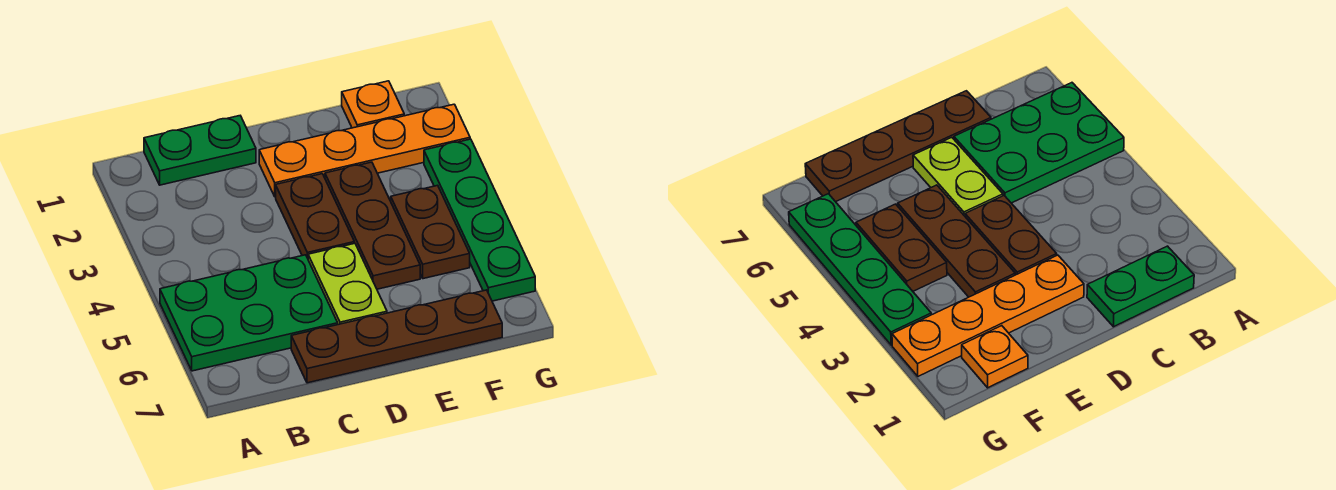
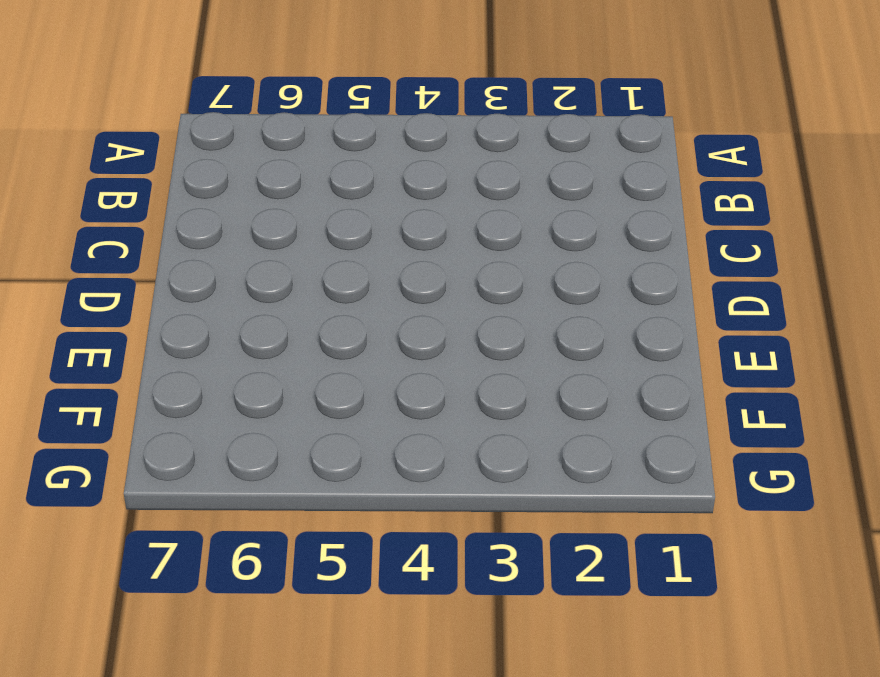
none -> green plate A5:C6 level 1
none -> green plate B1:C1 level 1

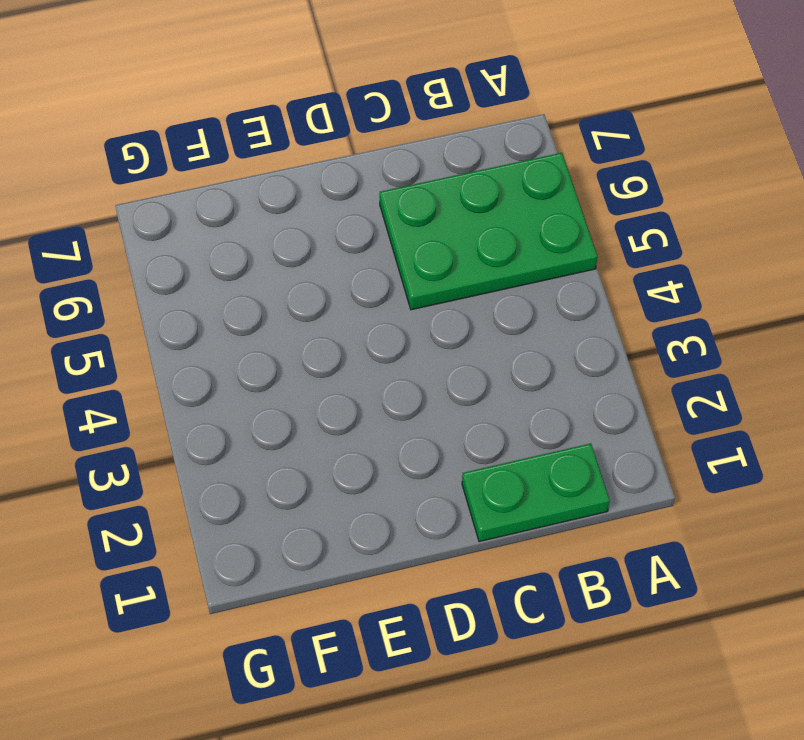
none -> brown plate C7:F7 level 1
none -> orange plate D2:G2 level 1

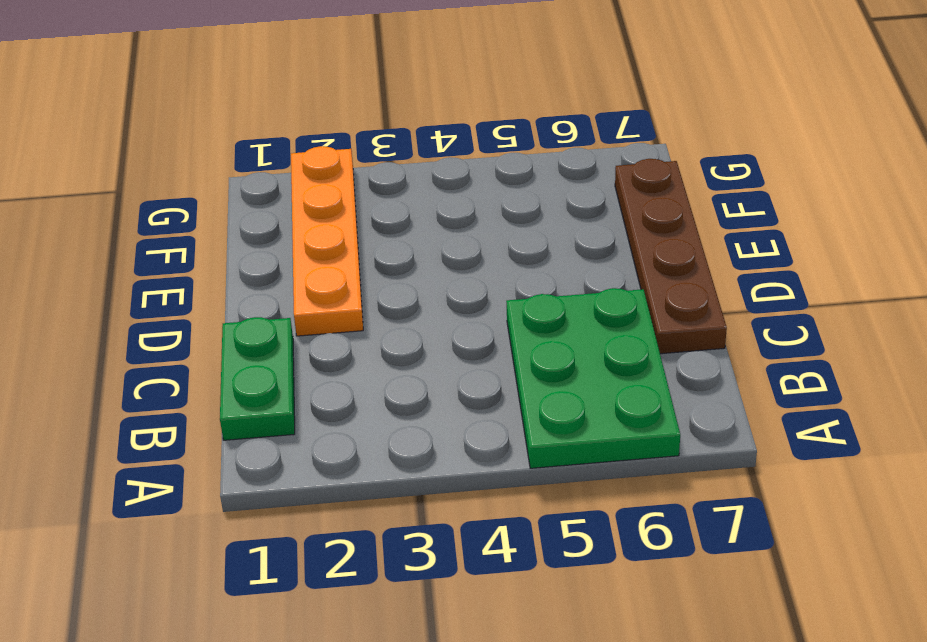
none -> brown plate D3:D4 level 1
none -> lime plate D5:D6 level 1

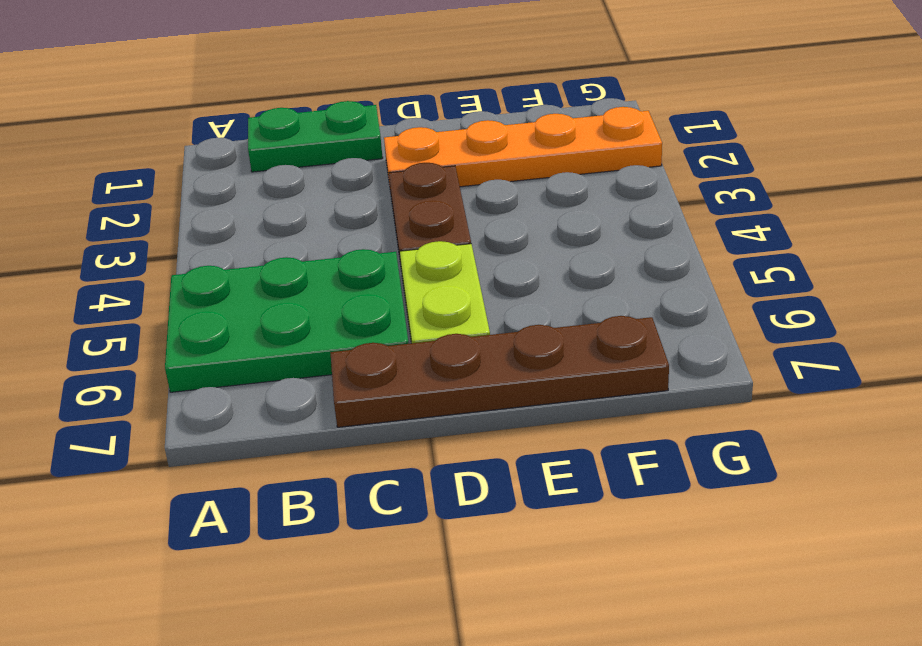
none -> brown plate E3:E5 level 1
none -> orange plate F1 level 1

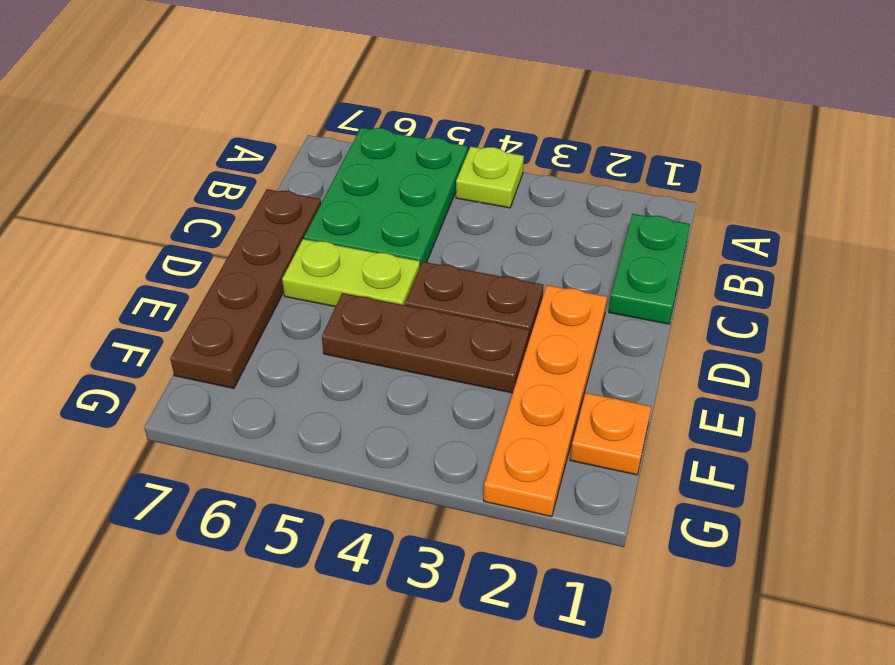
lime plate A4 level 1 -> none
none -> brown plate F4:F5 level 1
none -> green plate G3:G6 level 1

